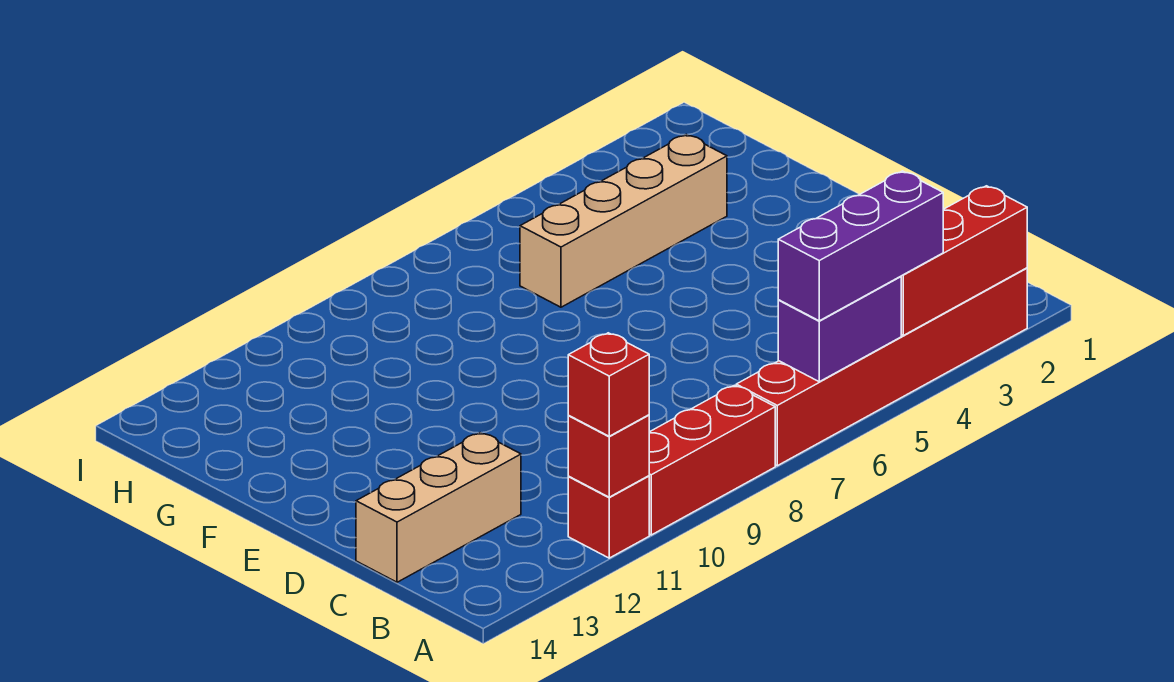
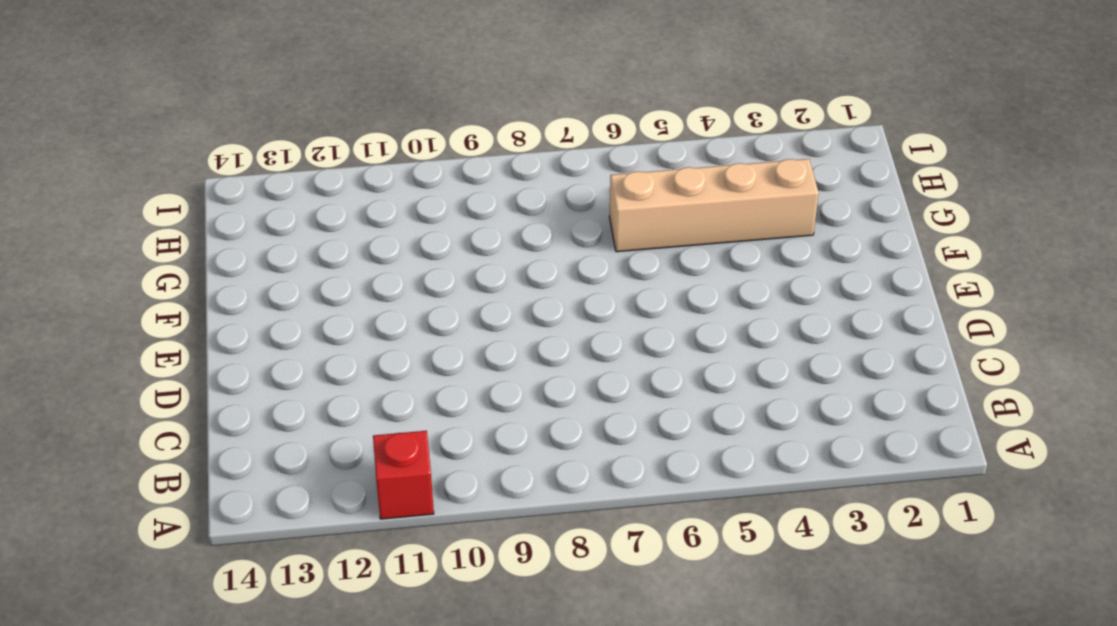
none -> red brick A2:A7 level 1
none -> red brick A8:A10 level 1

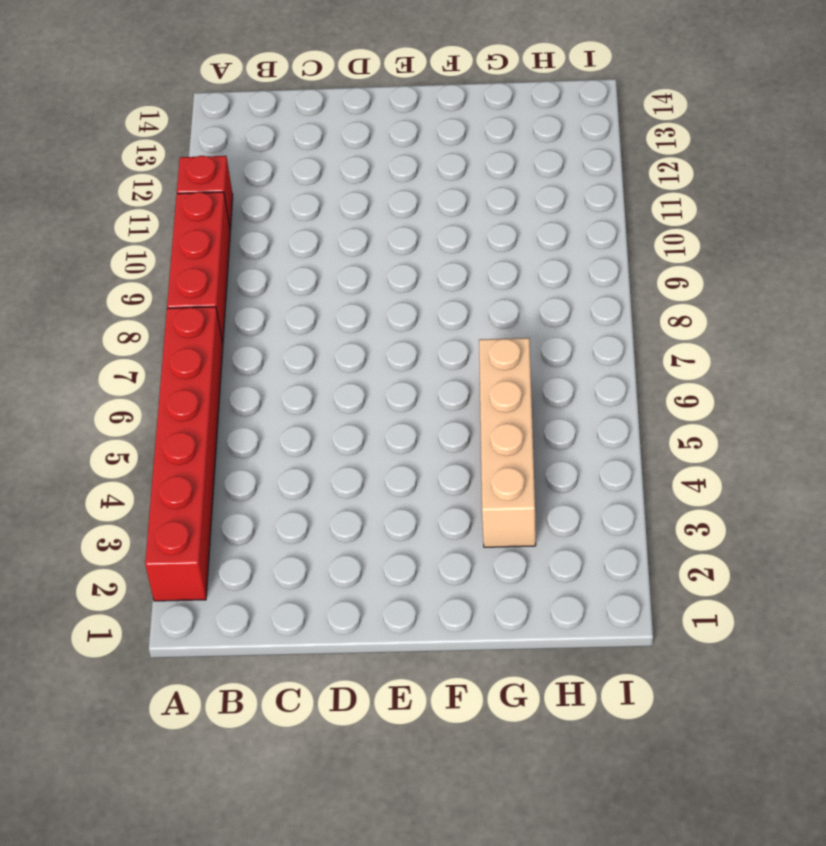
none -> tan brick C12:C14 level 1
none -> red brick A2:A4 level 2

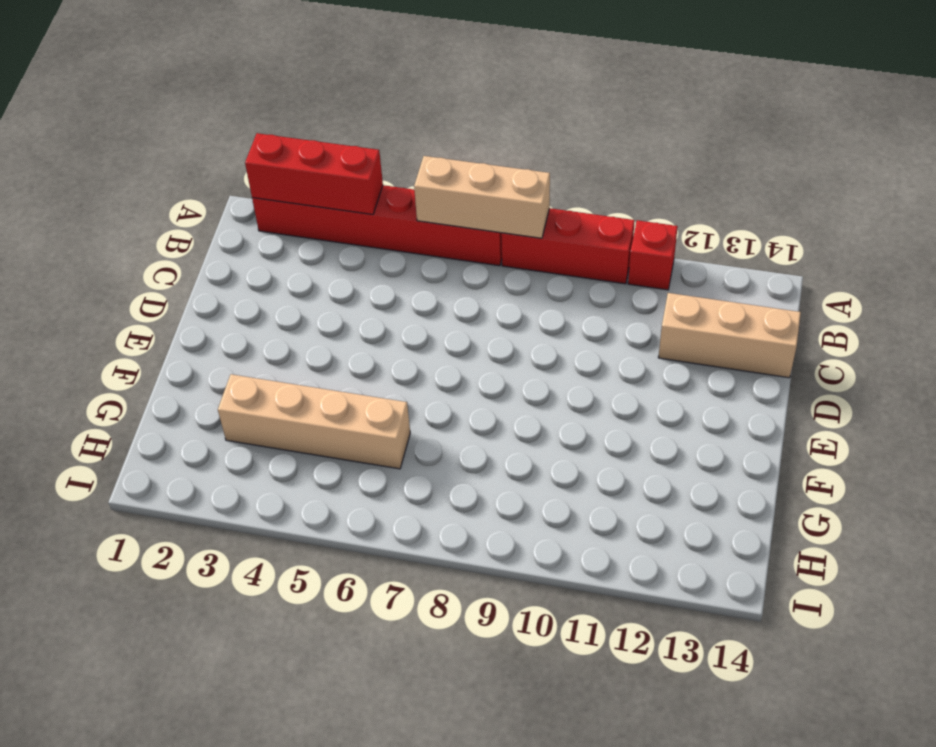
tan brick A6:A8 level 2 -> purple brick A5:A6 level 2
none -> red brick A11 level 2
none -> purple brick A4:A6 level 3

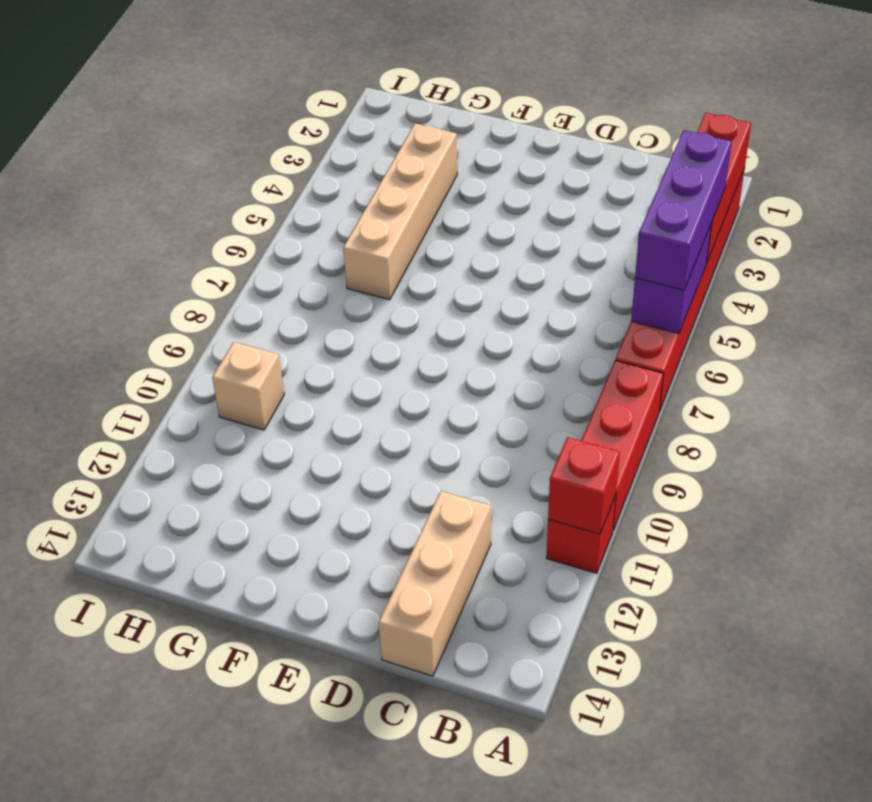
tan brick H10 level 1 -> none
none -> red brick A11 level 3

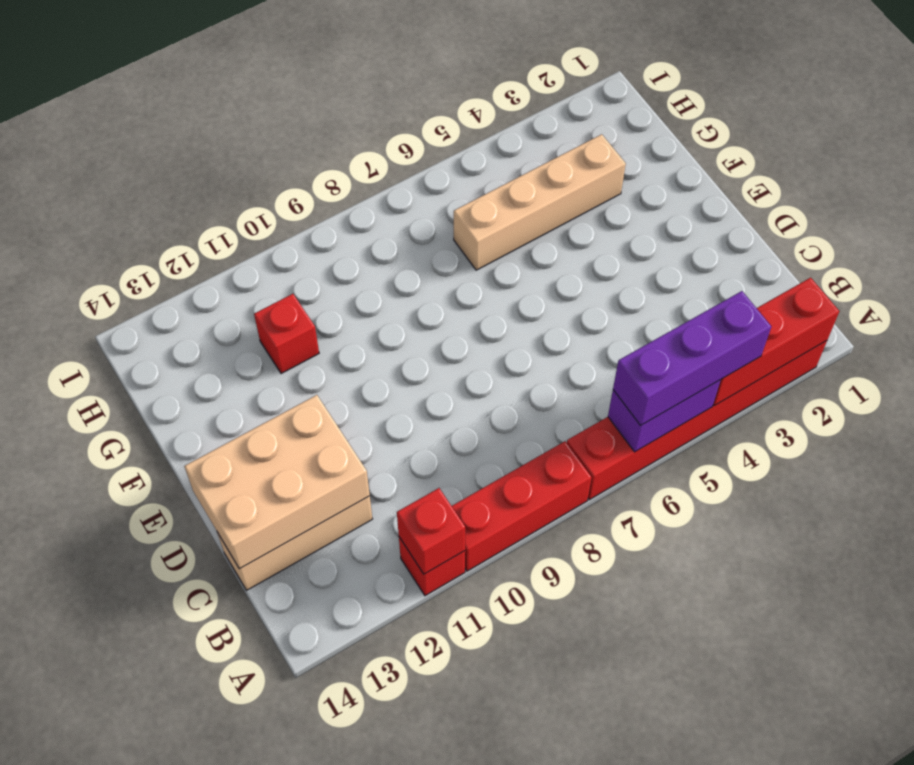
tan brick C12:D14 level 2 -> none
red brick G11 level 1 -> red brick A11 level 3

